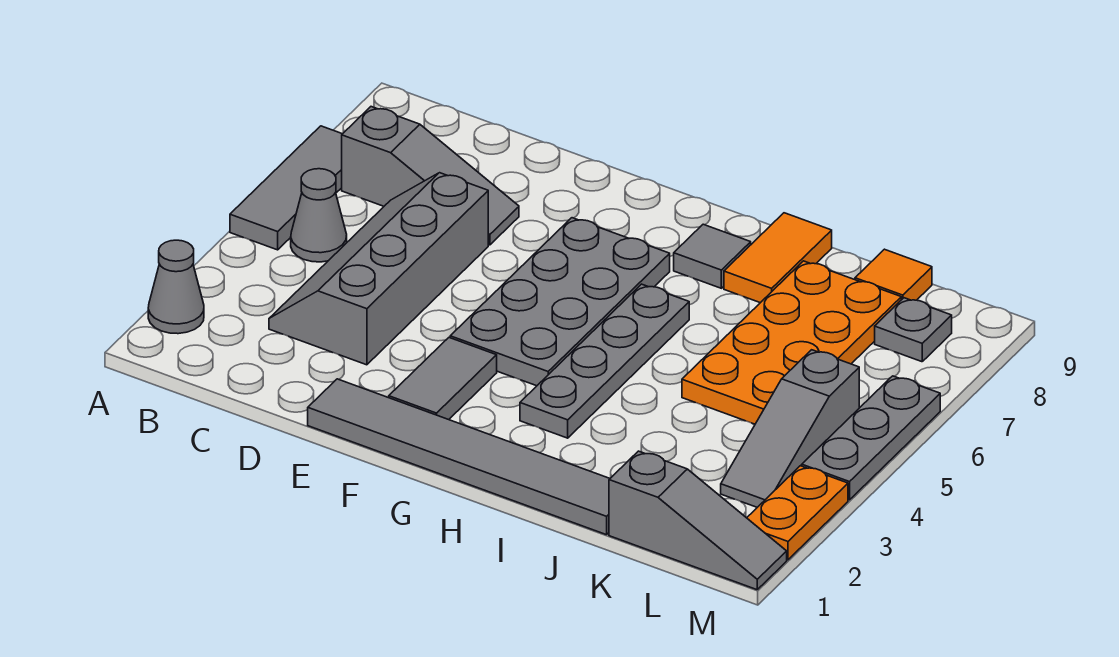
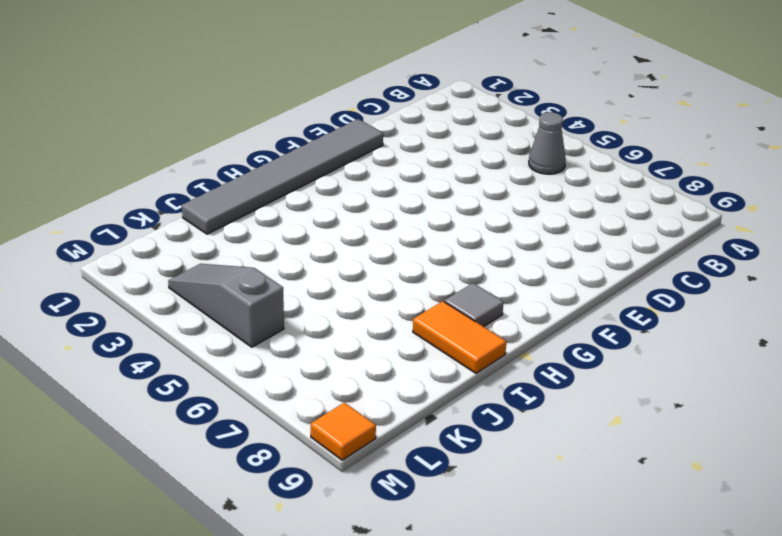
orange tile M9 level 1 -> orange tile K9 level 1
none -> grey cone A2 level 1
none -> grey tile A5:A7 level 1
none -> grey slope B7:D7 level 1 top B

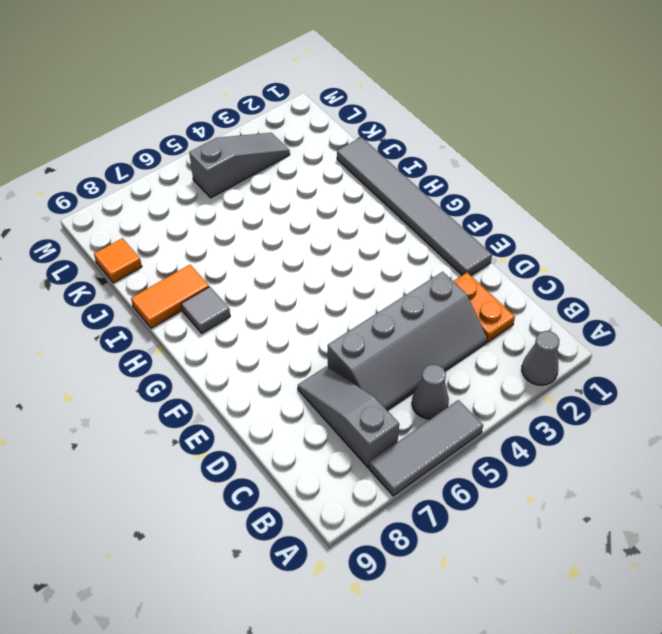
orange plate C2:D2 level 1 -> orange plate M2:M3 level 1
none -> grey tile F2:F3 level 1
none -> grey plate F4:G7 level 1
none -> grey plate H3:H6 level 1

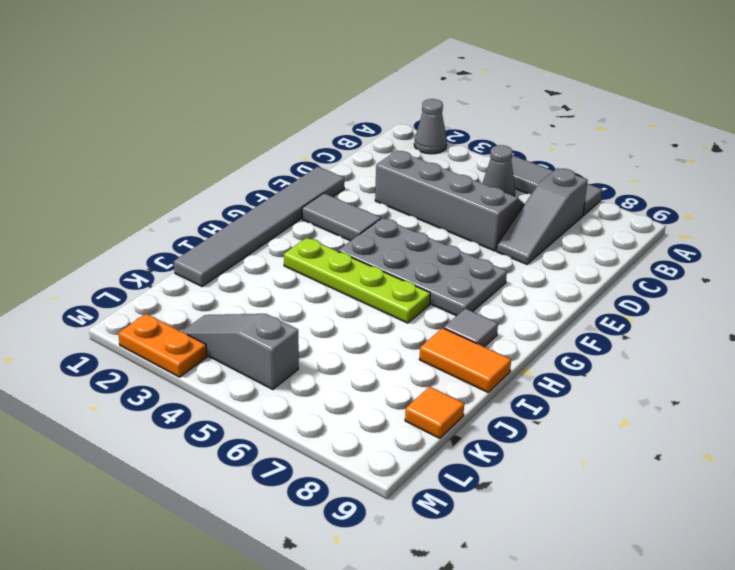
lime plate H3:H6 level 1 -> grey plate H3:H6 level 1
none -> orange plate J5:K8 level 1
none -> grey slope K1:M1 level 1 top K
none -> grey plate L8 level 1

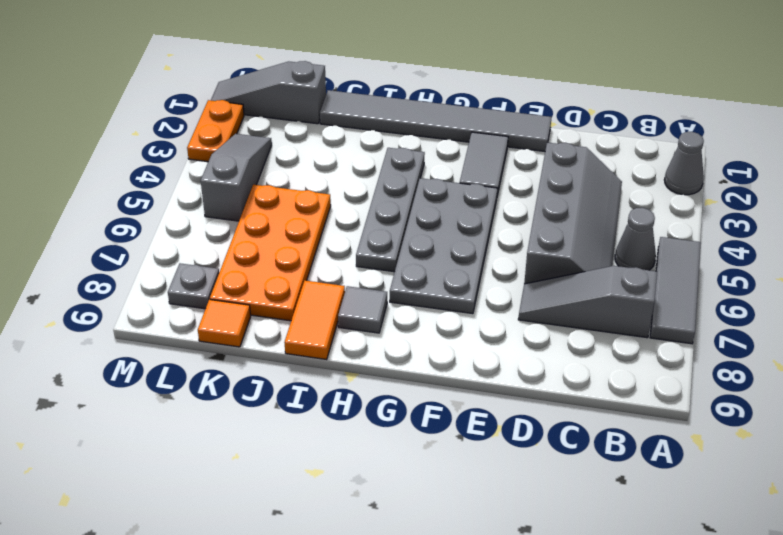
none -> grey plate M4:M6 level 1

